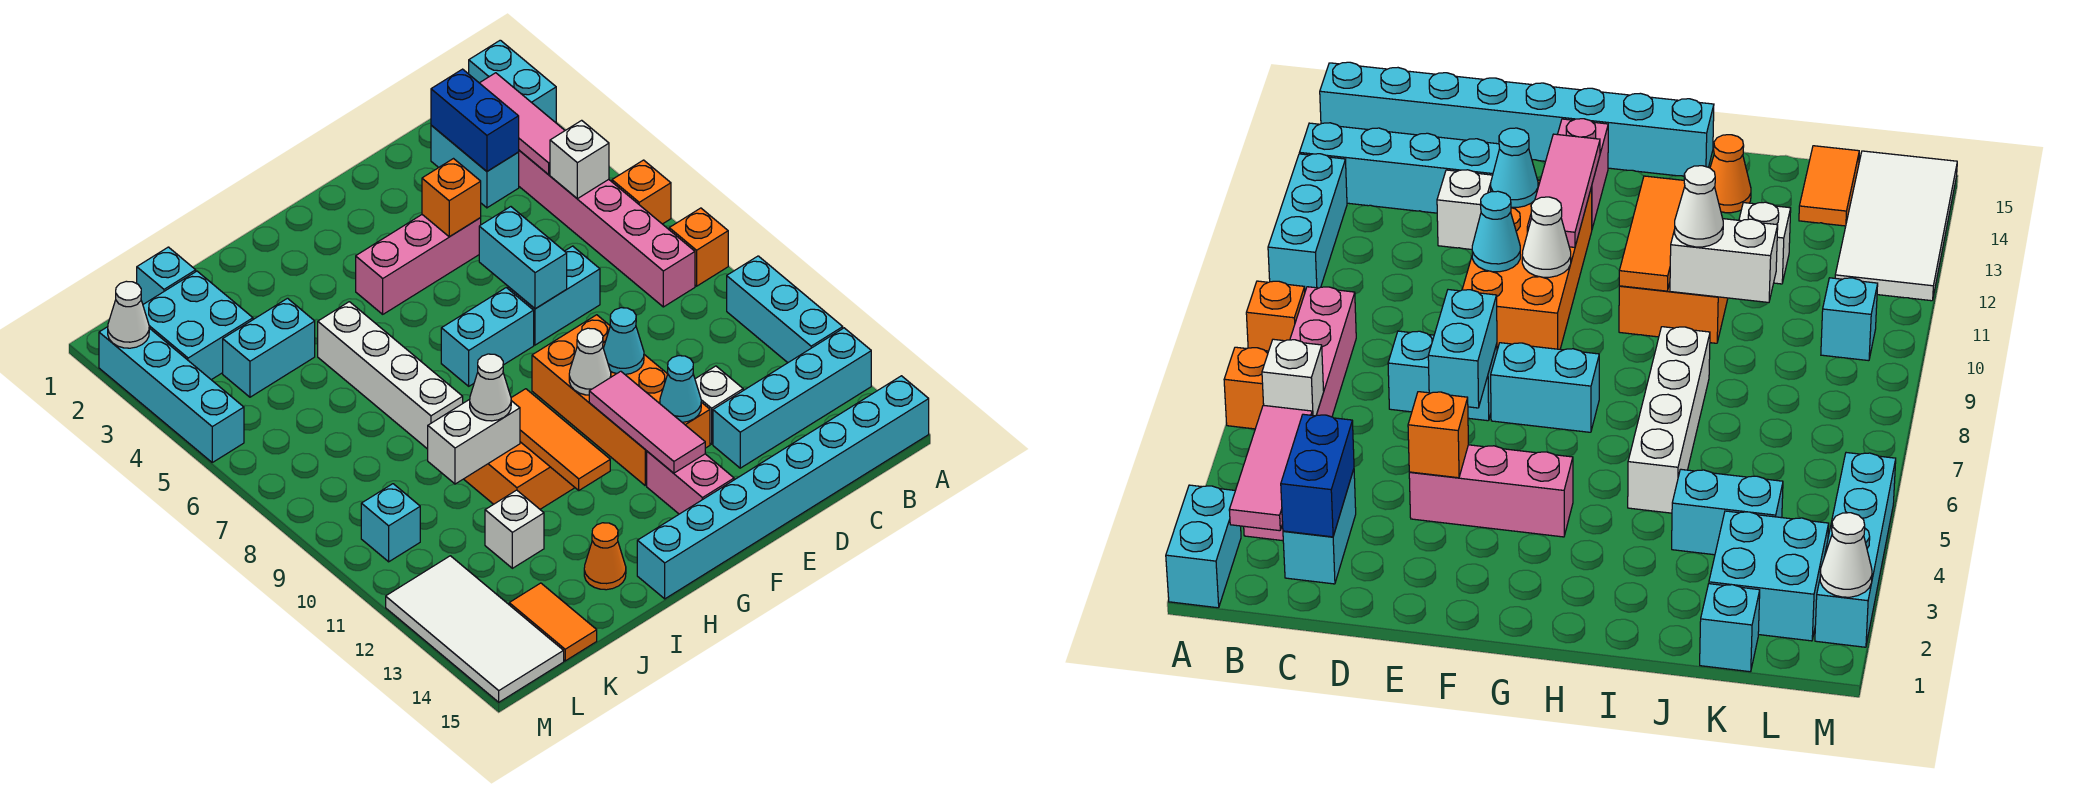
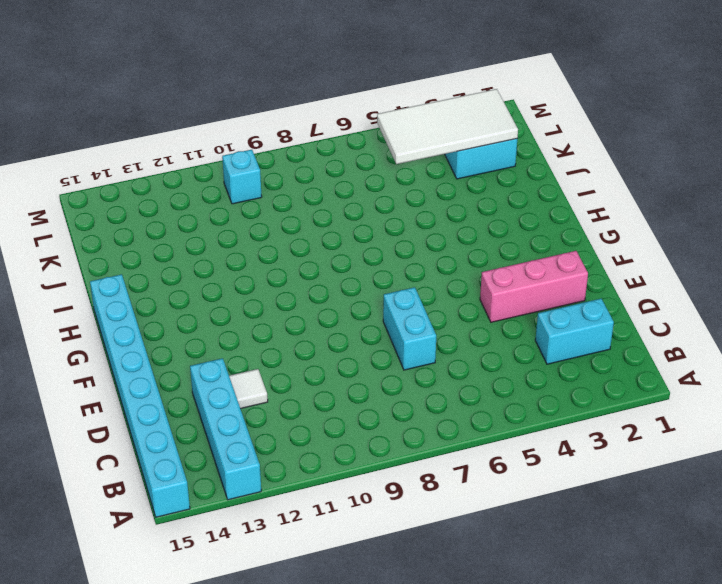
white tile D12 level 1 -> white brick D12 level 1
pink brick E2:E4 level 1 -> pink brick E4:G4 level 1
white tile K2:L5 level 2 -> white tile L12:M15 level 1
none -> cyan brick A1:A2 level 1
none -> orange brick A6 level 1
none -> orange brick A8 level 1
none -> cyan brick A10:A12 level 1

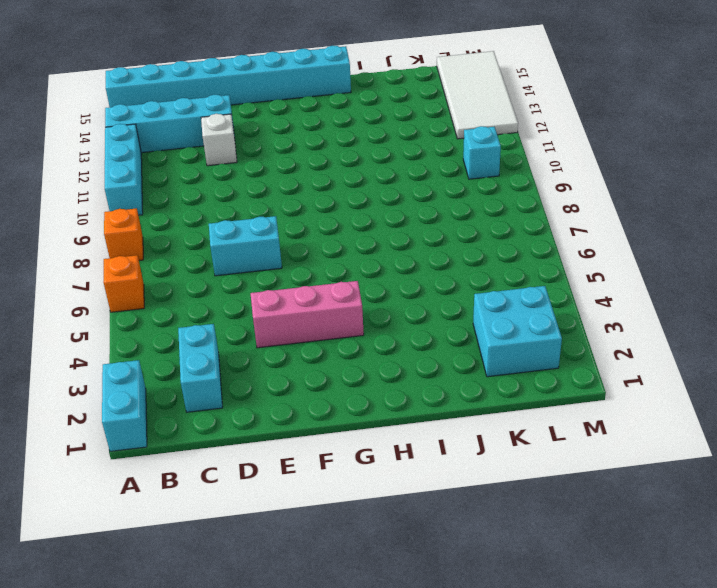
none -> pink brick B3:B8 level 1
none -> orange brick E9:F12 level 1
none -> cyan brick F7:G7 level 1
none -> pink brick F13:F14 level 1

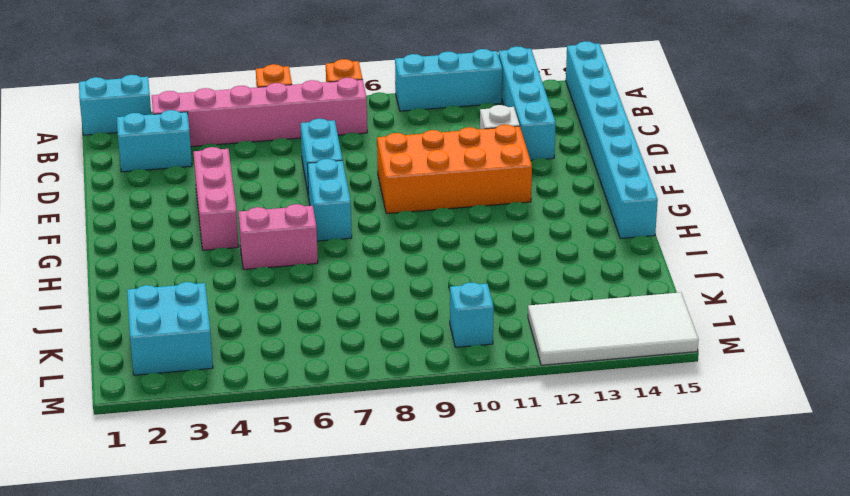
pink brick H5:H6 level 1 -> pink brick F13:F14 level 1
none -> orange brick H10:I11 level 1
none -> white brick I5:I8 level 1
none -> orange cone I14 level 1
none -> cyan brick J4:K4 level 1

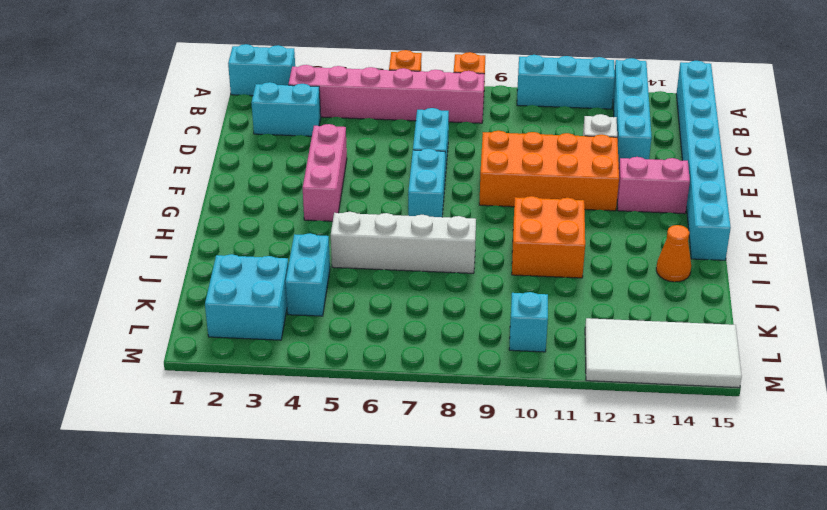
none -> white brick J12 level 1
none -> cyan brick K1 level 1
none -> orange tile K14:K15 level 1
none -> cyan brick M2:M5 level 1

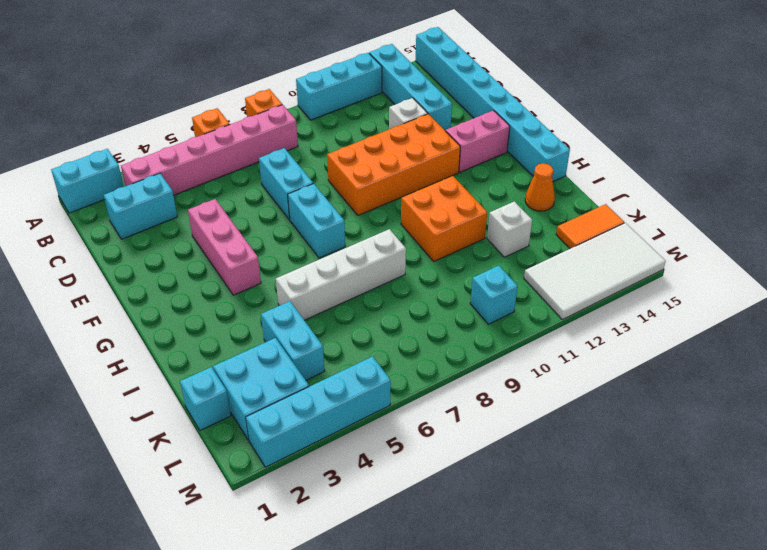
none -> pink tile B2:B4 level 2
none -> white brick B5 level 2
none -> blue brick C2:C3 level 2
none -> orange brick E4 level 2

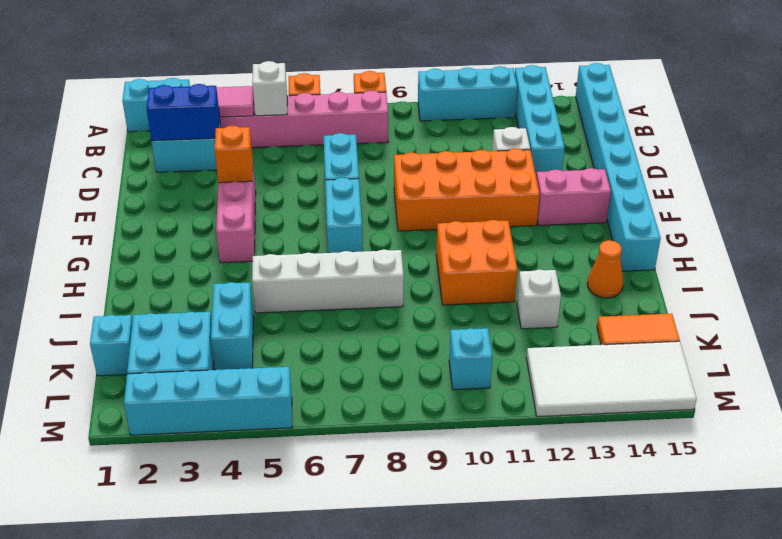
none -> cyan brick E6:E7 level 2
none -> cyan cone E10 level 2
none -> cyan cone E12 level 2
none -> white cone F10 level 2

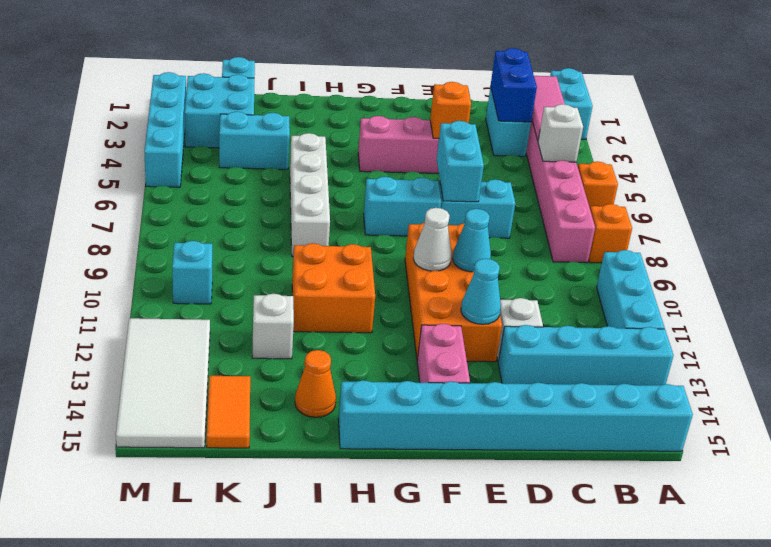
none -> pink tile F11:F13 level 2
none -> orange tile H10:H12 level 2
none -> white brick I10:J10 level 2
none -> white cone M2 level 2

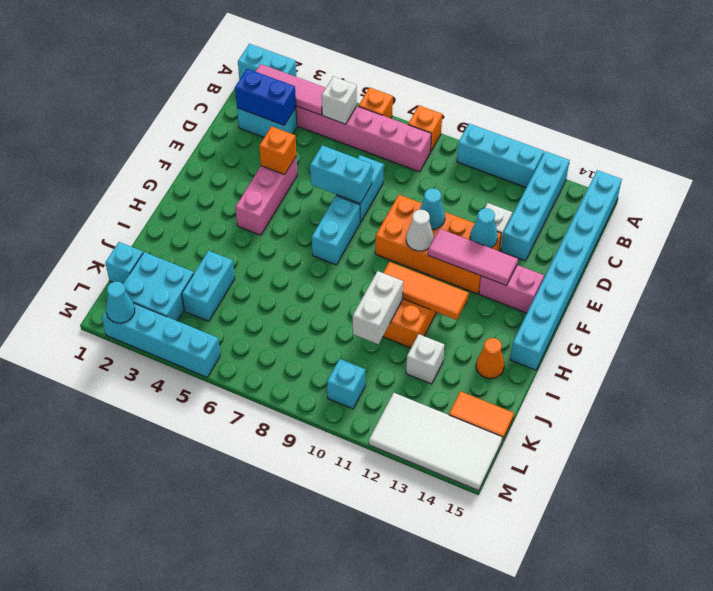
cyan cone M2 level 2 -> white cone M2 level 2
none -> white brick I5:I8 level 1
none -> white cone I10 level 3

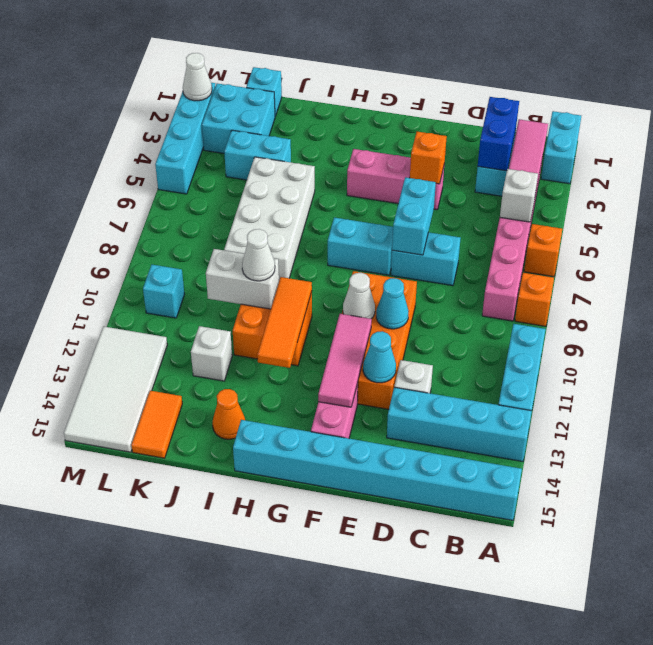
white brick I5:J8 level 1 -> white brick I5:I8 level 1

